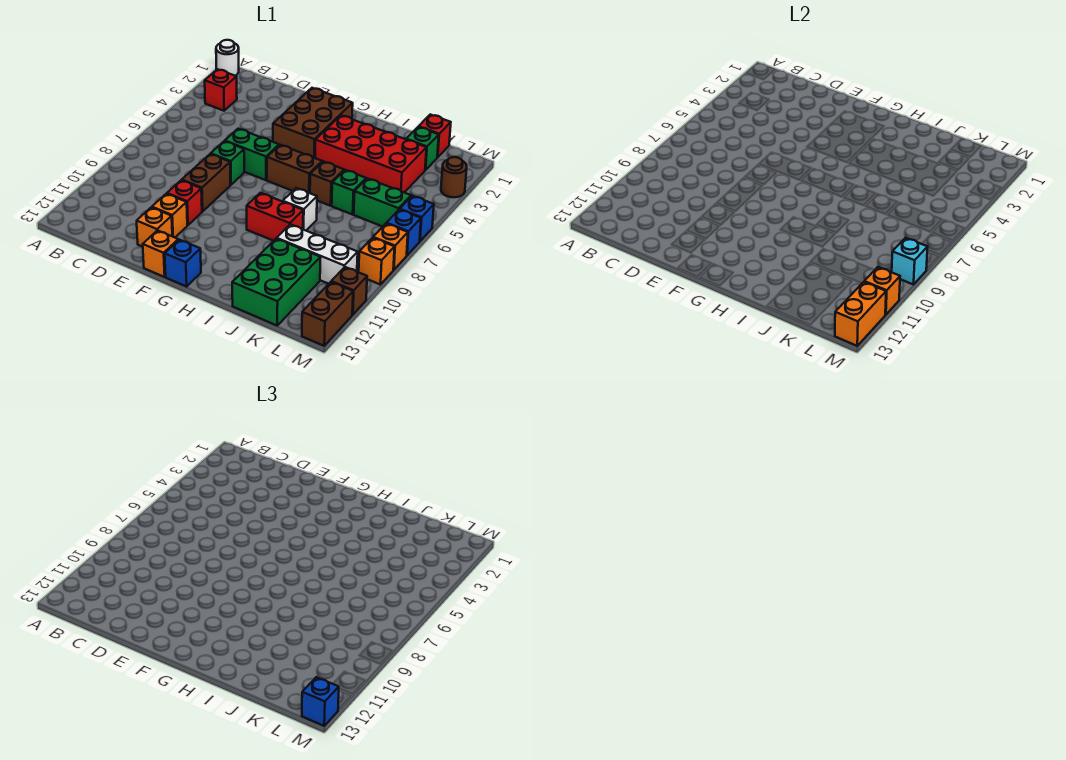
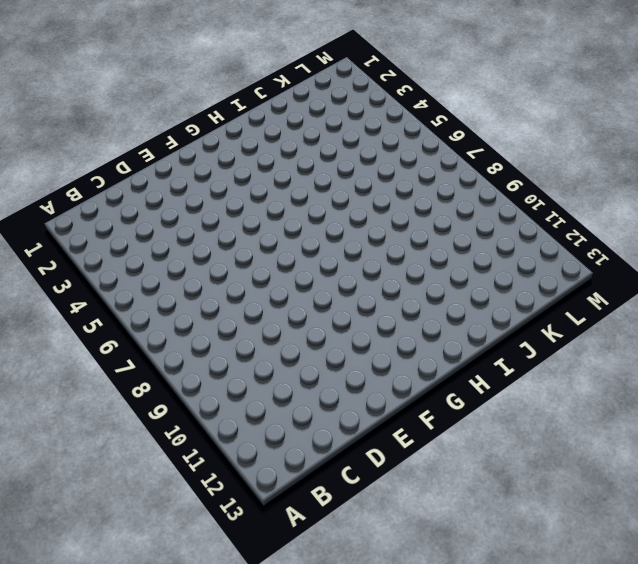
none -> white round brick A1 level 1
none -> red brick B3 level 1
none -> green brick E6:F6 level 1
none -> green brick E7 level 1

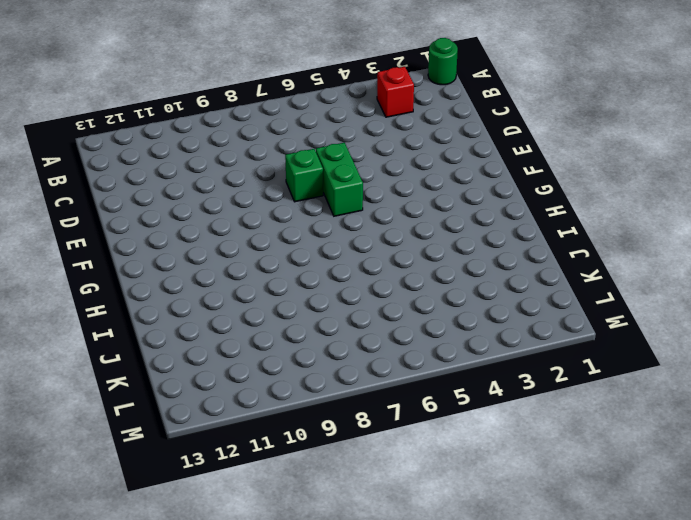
green round brick A1 level 1 -> white round brick A1 level 1
none -> brown brick E8:E9 level 1
none -> red brick E10 level 1
none -> orange brick E11 level 1
none -> orange brick E12 level 1

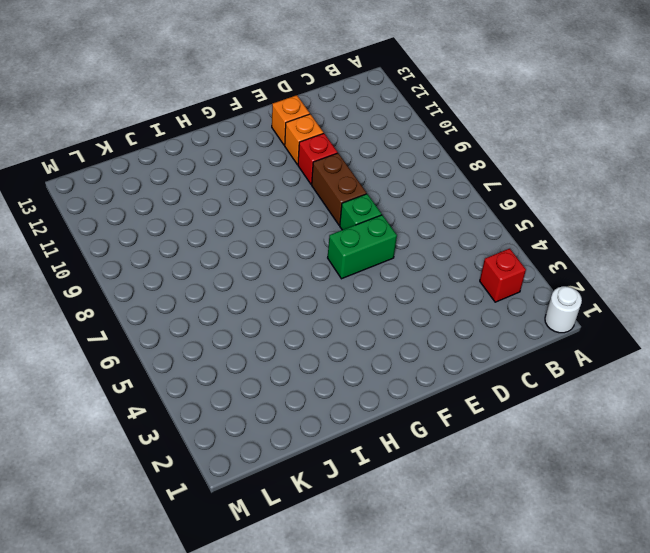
none -> brown brick F2:G4 level 1
none -> orange brick F13 level 1
none -> brown brick G6:H6 level 1
none -> blue brick G13 level 1

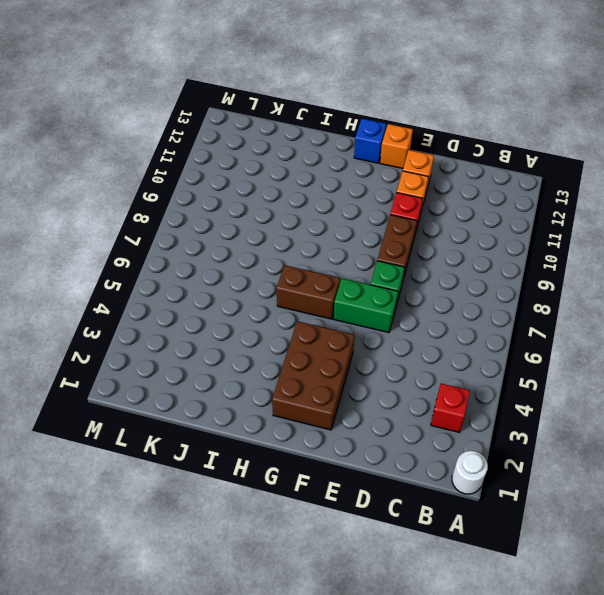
none -> red brick H3:K4 level 1
none -> red brick H9:I9 level 1
none -> brown brick I6 level 1
none -> white brick I8 level 1

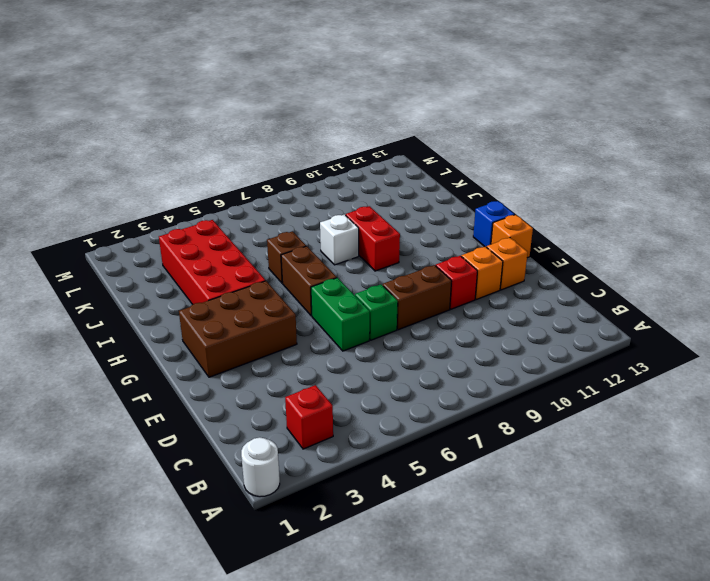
none -> green brick J6 level 1
none -> white brick J10:L10 level 1
none -> green brick J11:K13 level 1
none -> red brick K1 level 1

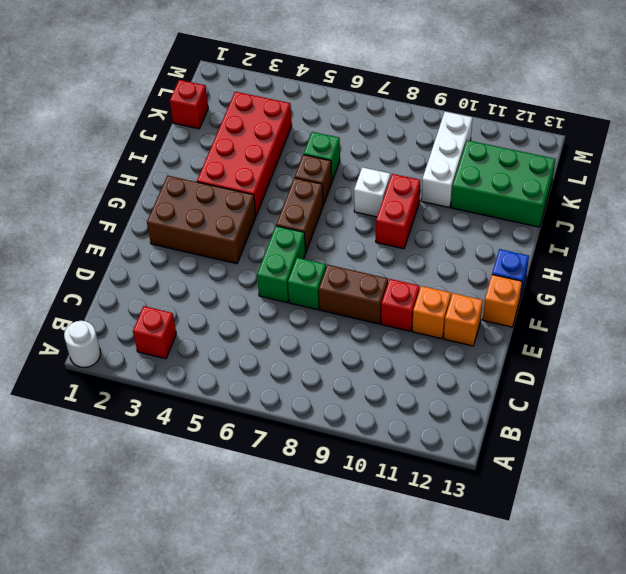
none -> green brick K2 level 1
none -> green brick K6:L6 level 1
none -> brown round brick M3 level 1
none -> blue brick M6 level 1

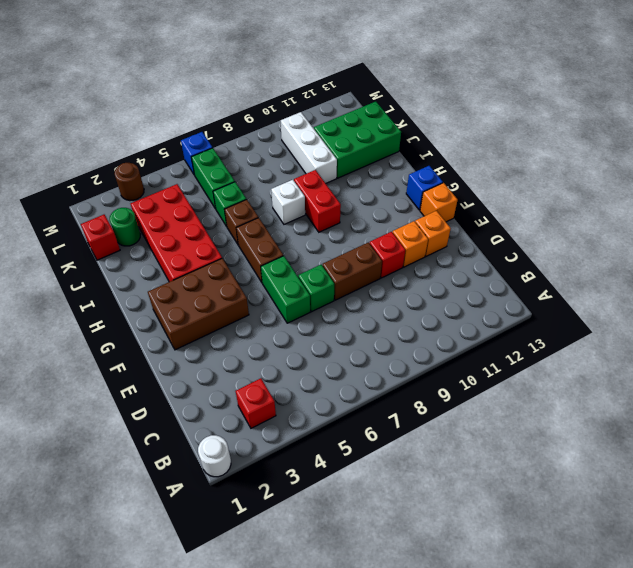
green round brick K2 level 1 -> green brick K2 level 1
none -> blue brick M7 level 1
none -> orange brick M8 level 1
none -> orange brick M9 level 1
none -> brown brick M11 level 1

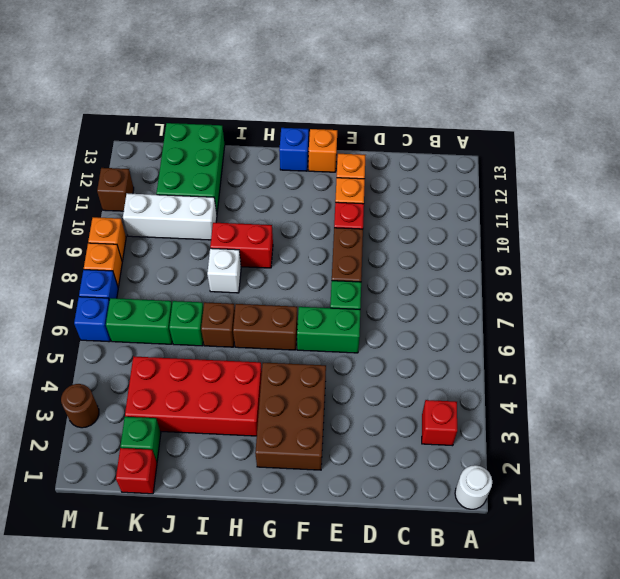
none -> brown brick M12:M13 level 1
none -> cyan brick M9 level 2
none -> orange brick M11 level 2
none -> orange brick M12:M13 level 2

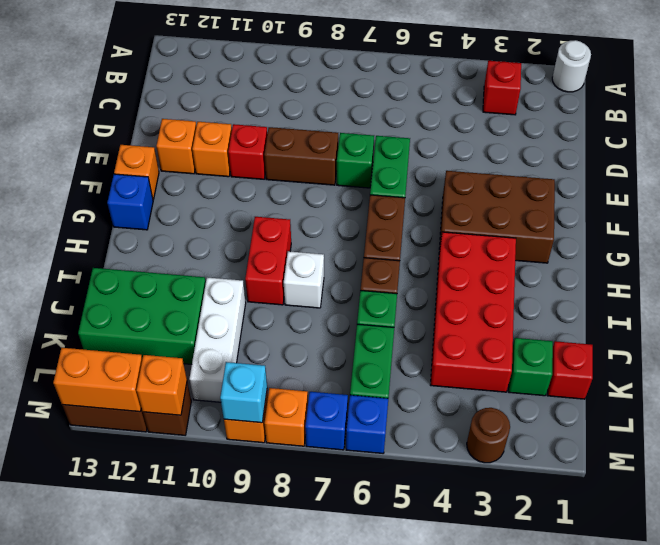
none -> blue brick M13 level 3

